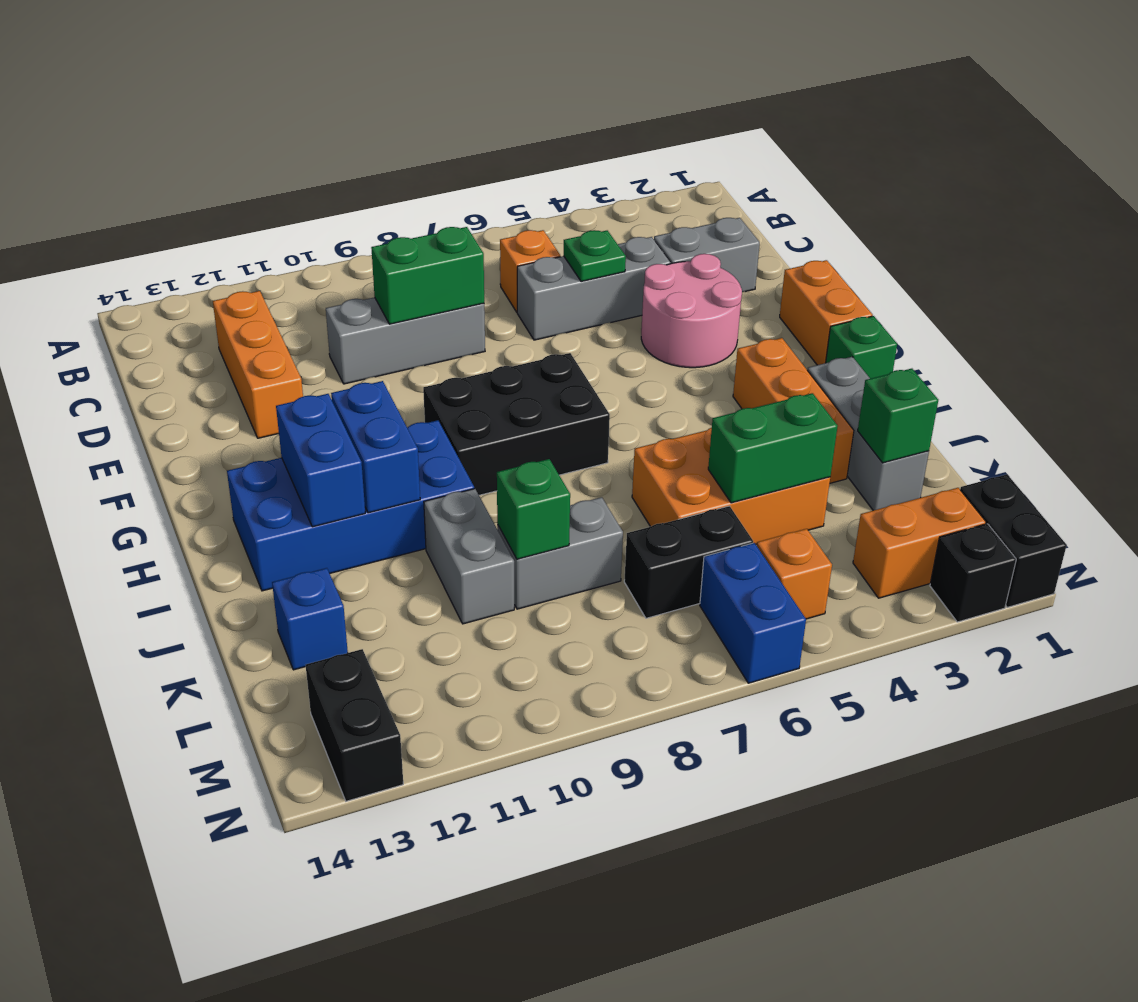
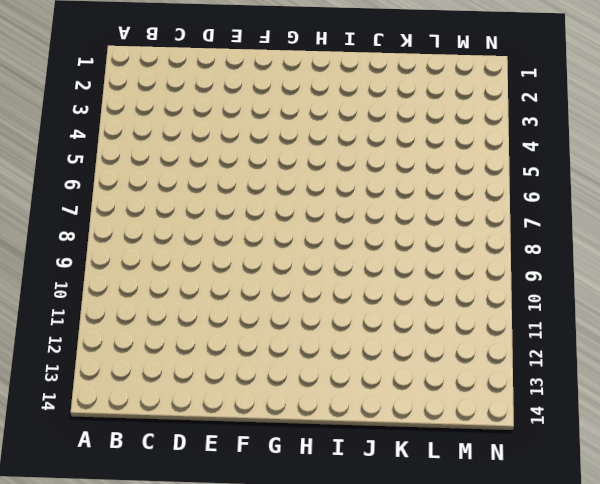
none -> orange brick C6 level 1
none -> orange brick C12:E12 level 1
none -> grey brick D2:D3 level 1
none -> grey brick D4:D6 level 1

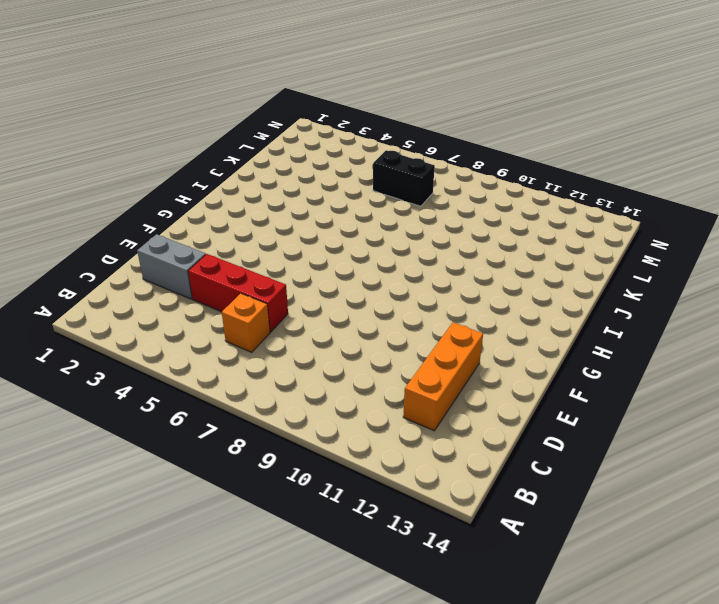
red brick D4:D6 level 1 -> grey brick D4:D6 level 1
none -> grey brick D8:D10 level 1
none -> pink round brick E3:F4 level 1
none -> orange brick F1:G1 level 1
none -> black brick G7:H9 level 1

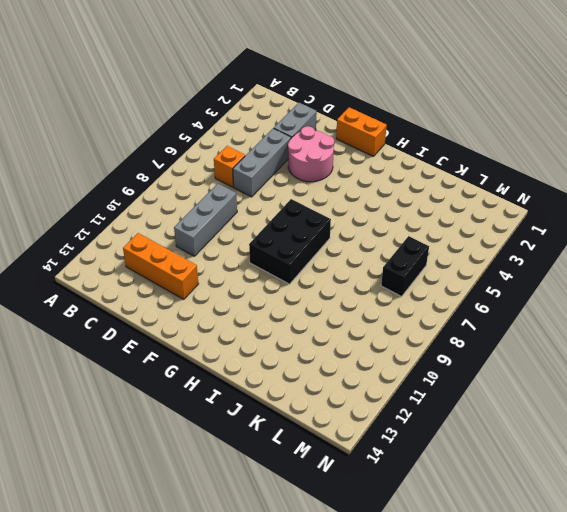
none -> green brick H1 level 1
none -> orange brick H3:J3 level 1
none -> blue brick H10:I13 level 1
none -> grey brick I2:K2 level 1

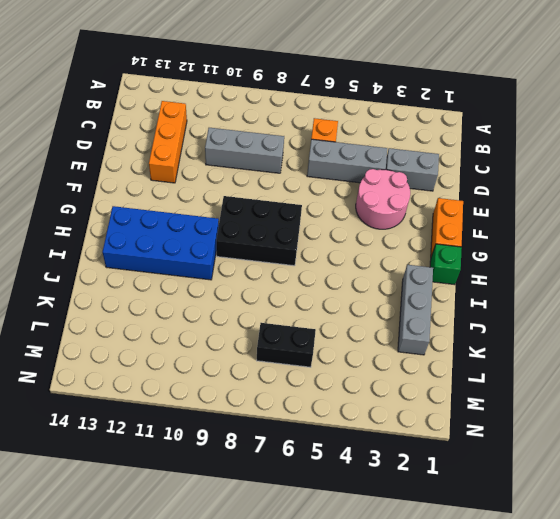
none -> orange brick H3:J3 level 1
none -> orange brick J4:K6 level 1
none -> grey brick J10:K10 level 1
none -> grey brick K8:K9 level 1

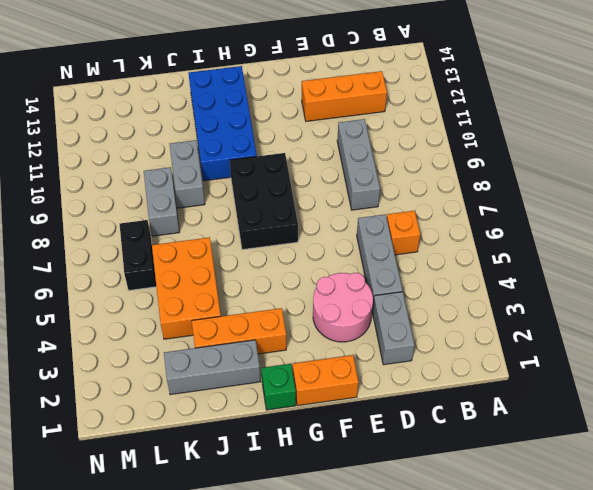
grey brick J9:J10 level 1 -> grey brick J10:K10 level 1
none -> blue brick K13 level 1
none -> black brick M1:N1 level 1
none -> orange brick M2:M3 level 1
none -> orange brick M5 level 1

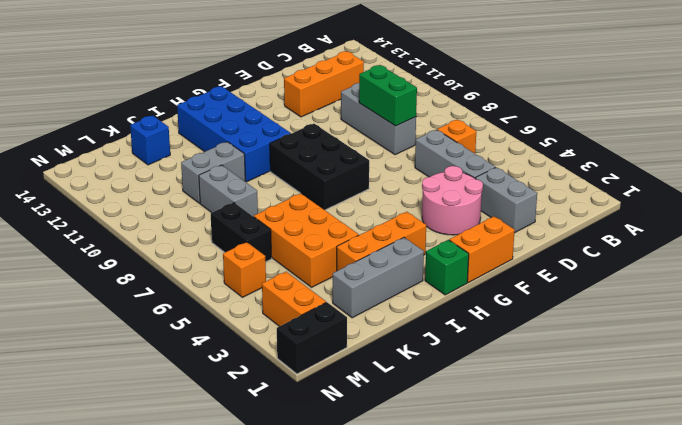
none -> blue brick M6:N6 level 1
none -> black brick M13:N13 level 1
none -> black brick N2 level 1
none -> green plate D5 level 2

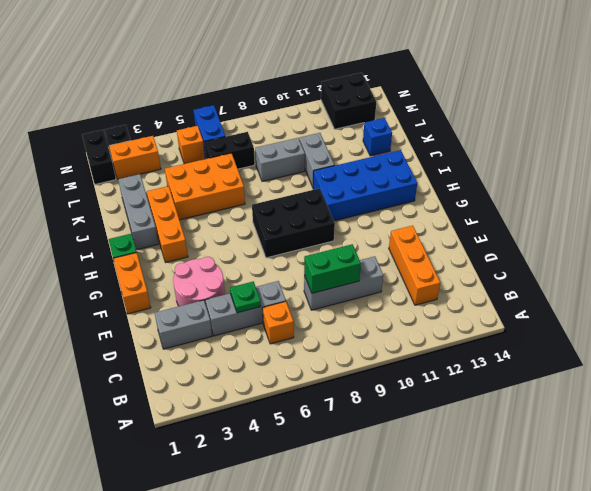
black brick M12:N13 level 1 -> black brick M13:N13 level 1
none -> blue brick H11:I11 level 2
none -> blue brick H12:I12 level 2
none -> green brick K2 level 2
none -> green brick K4:K5 level 2

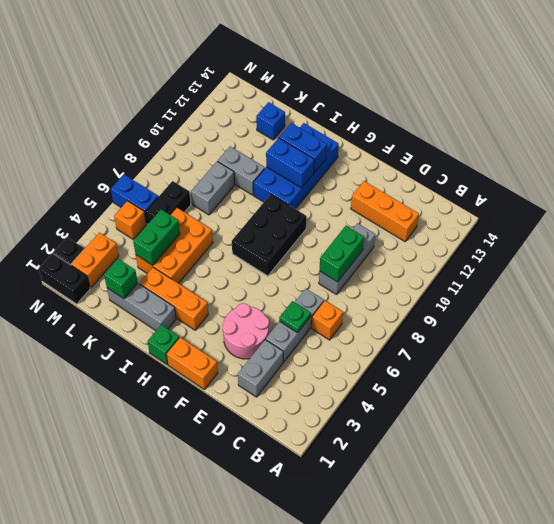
none -> black brick M13:N13 level 1
none -> green brick K9 level 2

